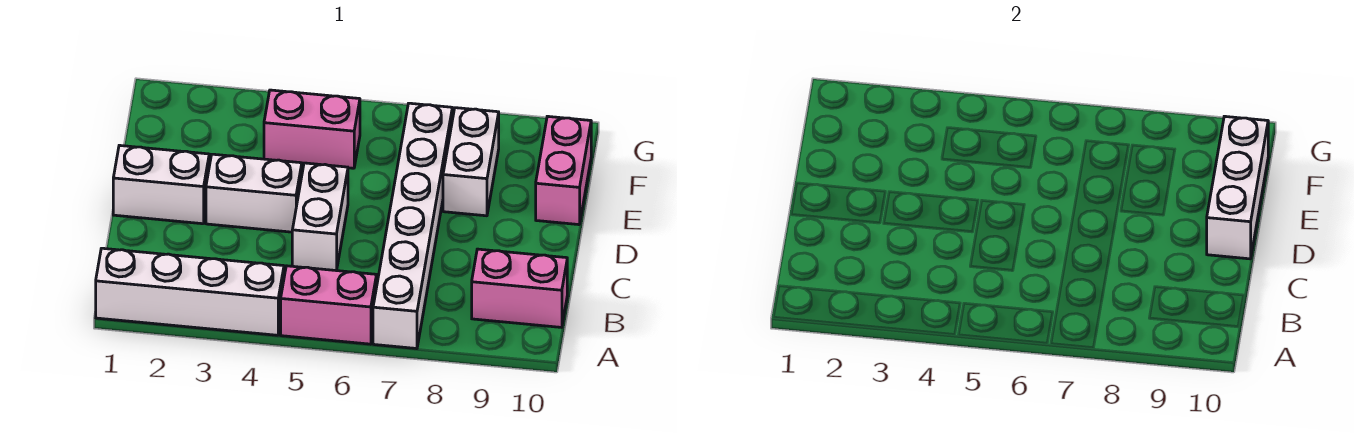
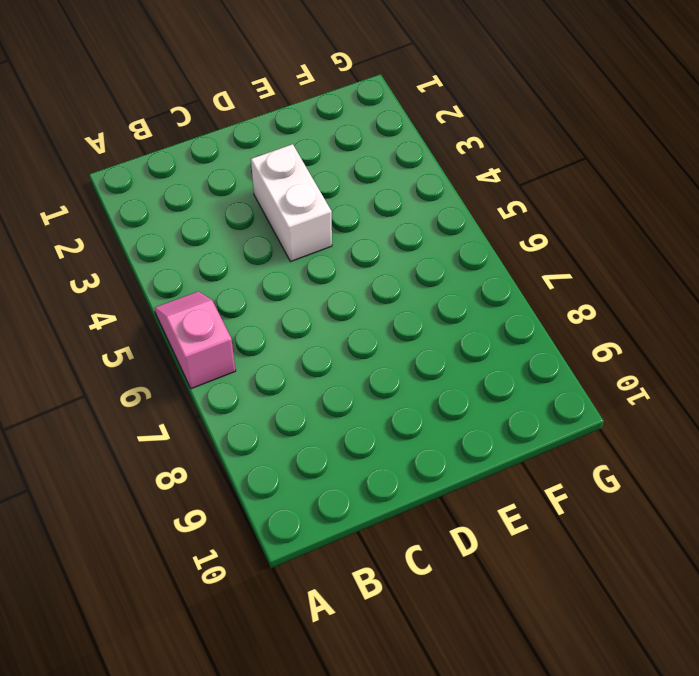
pink slope A5:A6 level 1 top 6 -> pink brick A5:A6 level 1
none -> white brick A1:A4 level 1
none -> white brick A7:F7 level 1

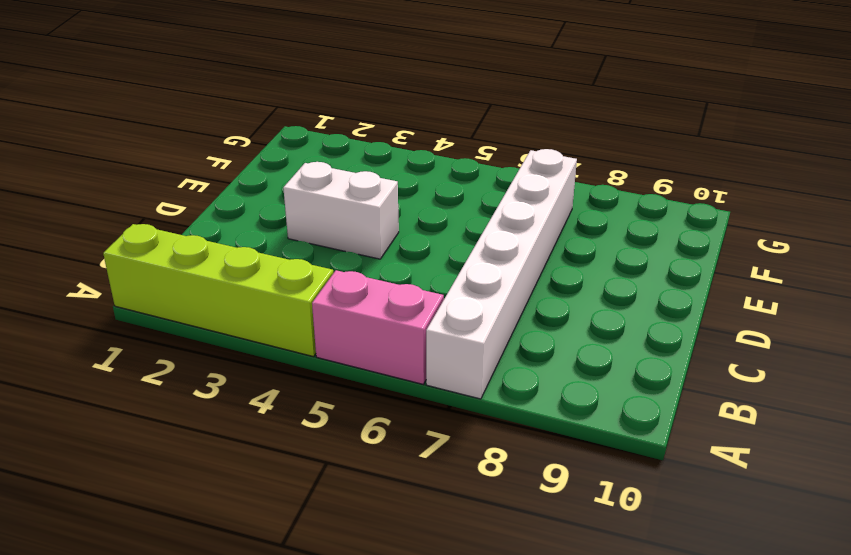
lime brick A1:A4 level 1 -> white brick A1:A4 level 1
none -> pink brick B9:B10 level 1
none -> white brick C5:D5 level 1

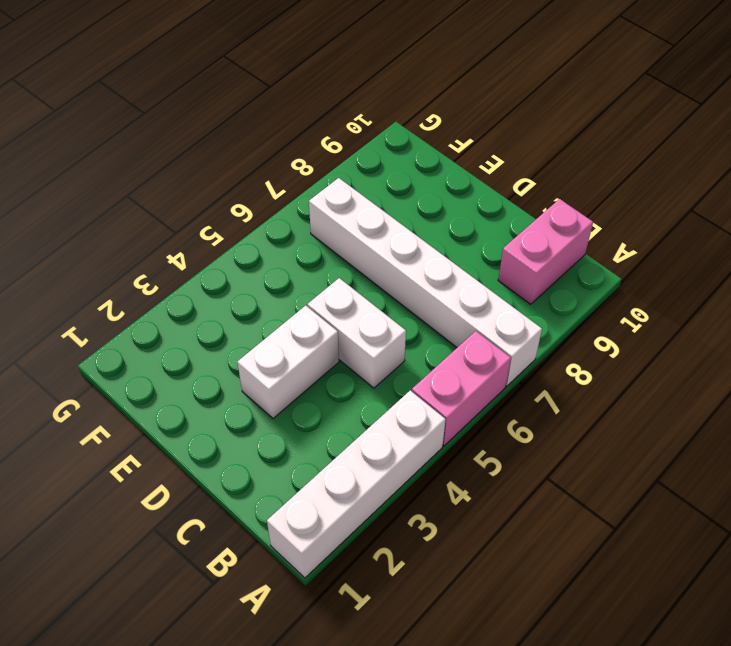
none -> white brick D1:D2 level 1
none -> white brick E8:F8 level 1

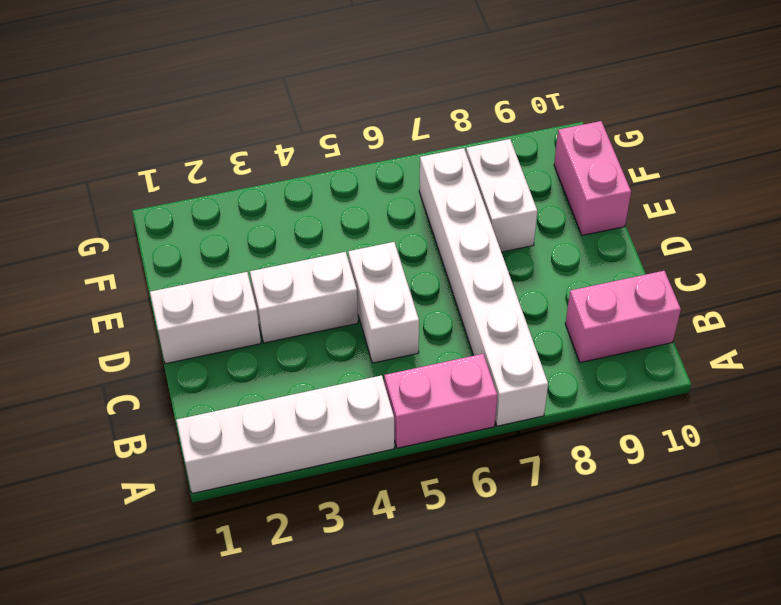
none -> pink brick F4:F5 level 1
none -> white brick D10:F10 level 2

